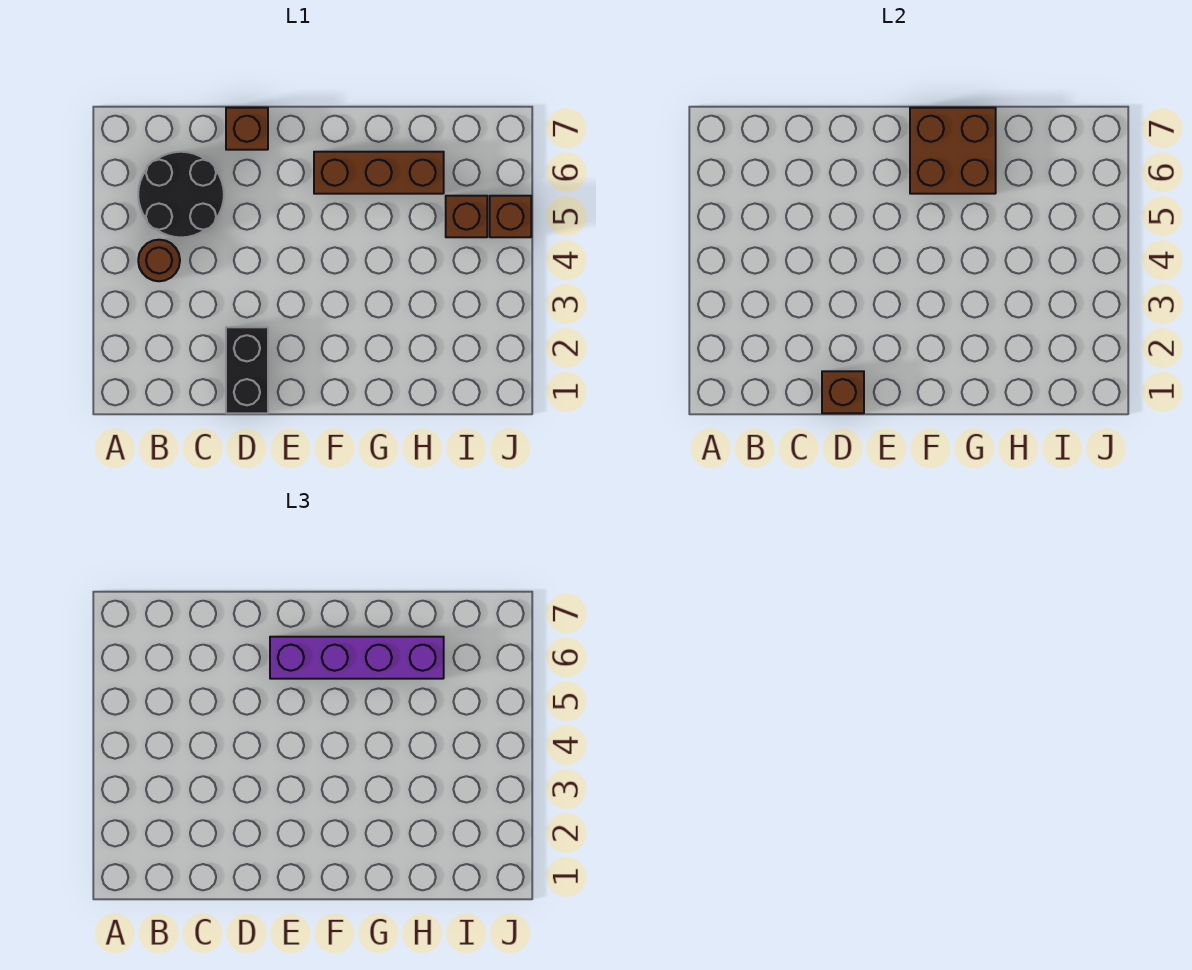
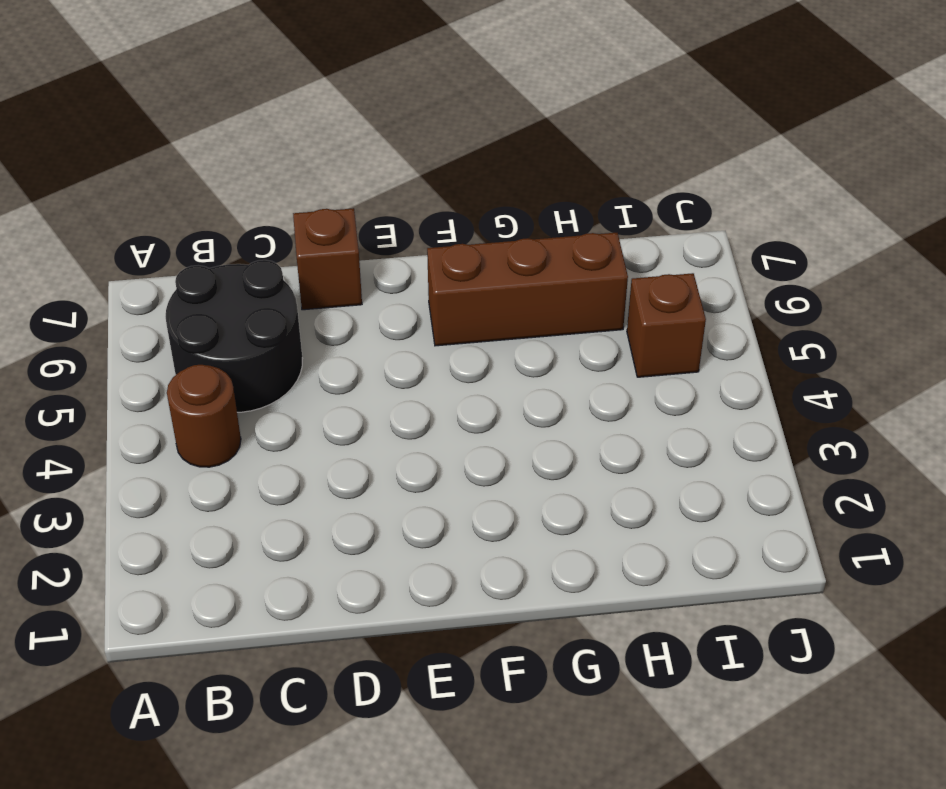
none -> black brick D1:D2 level 1
none -> brown brick J5 level 1

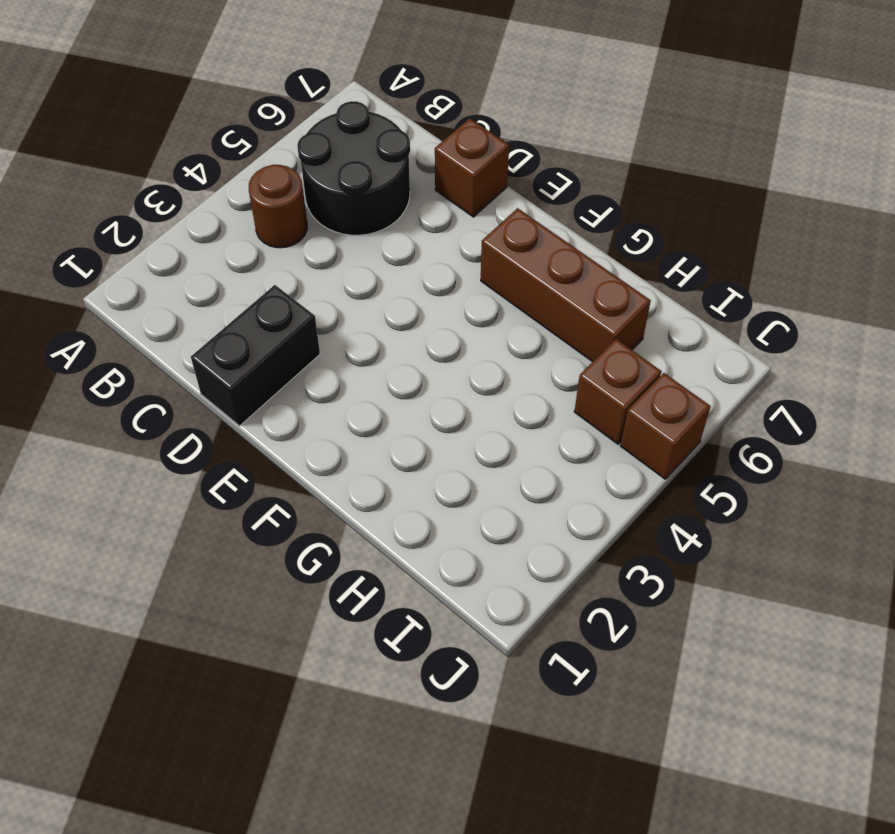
none -> brown brick D1 level 2
none -> brown brick F6:G7 level 2

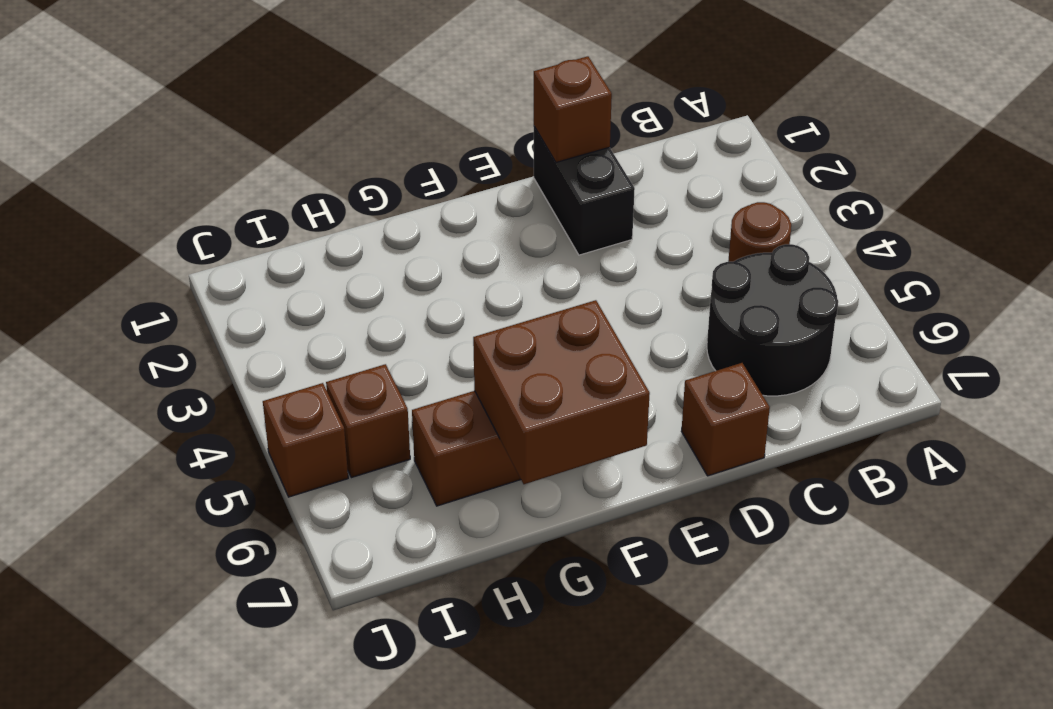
none -> purple brick E6:H6 level 3

